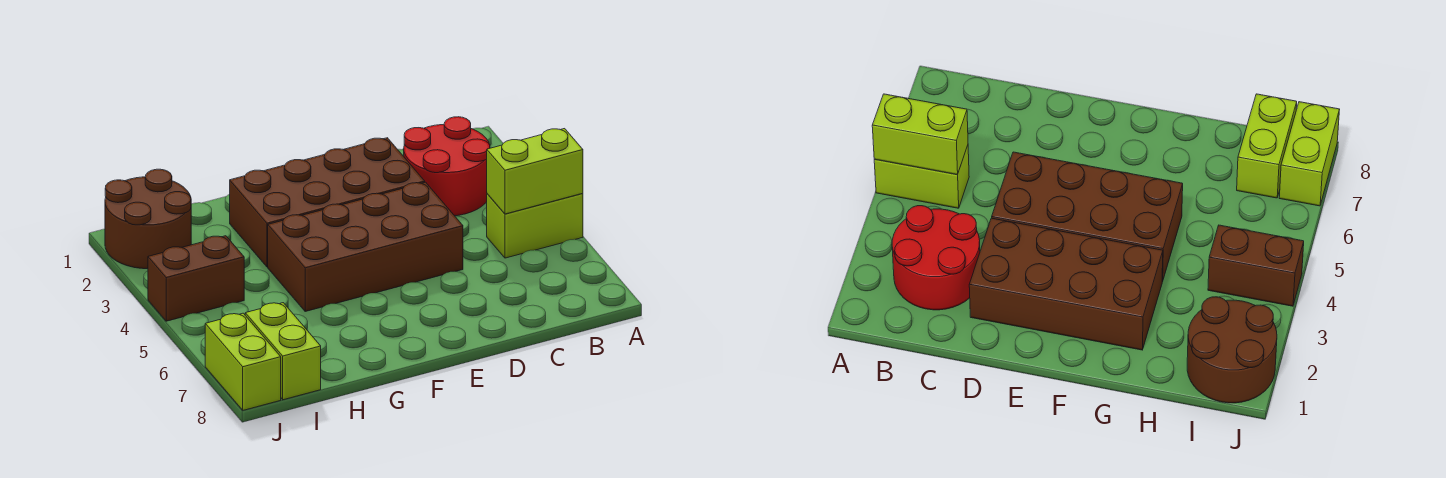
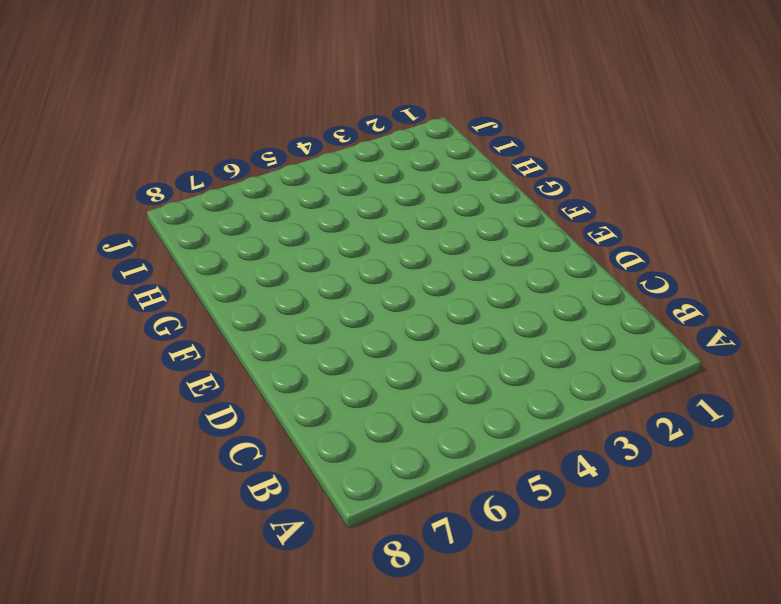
none -> lime brick A5:B5 level 1
none -> red round brick B2:C3 level 1

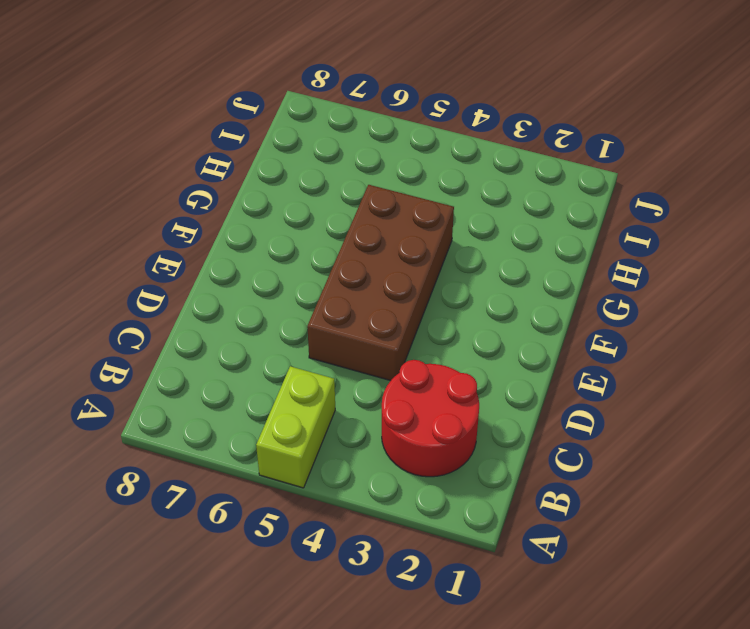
none -> brown brick D2:G3 level 1
none -> brown round brick I1:J2 level 1

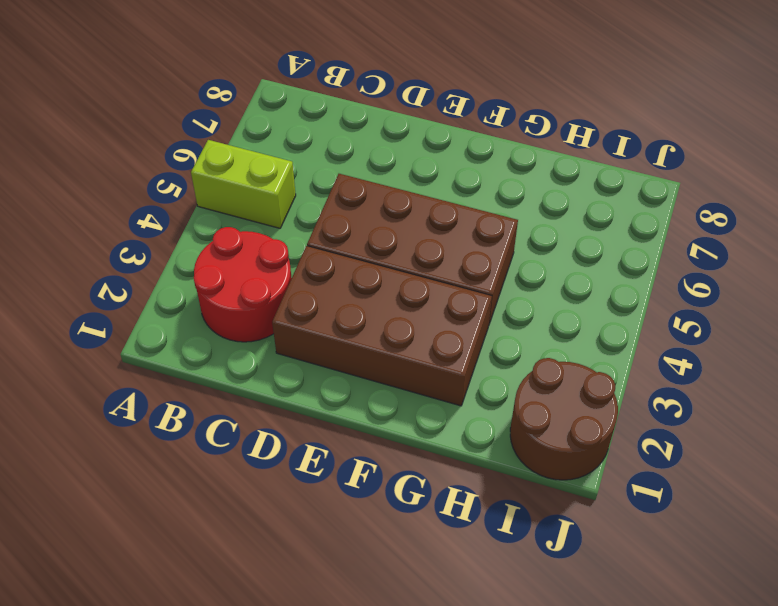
none -> brown brick I4:J4 level 1
none -> lime brick I7:I8 level 1

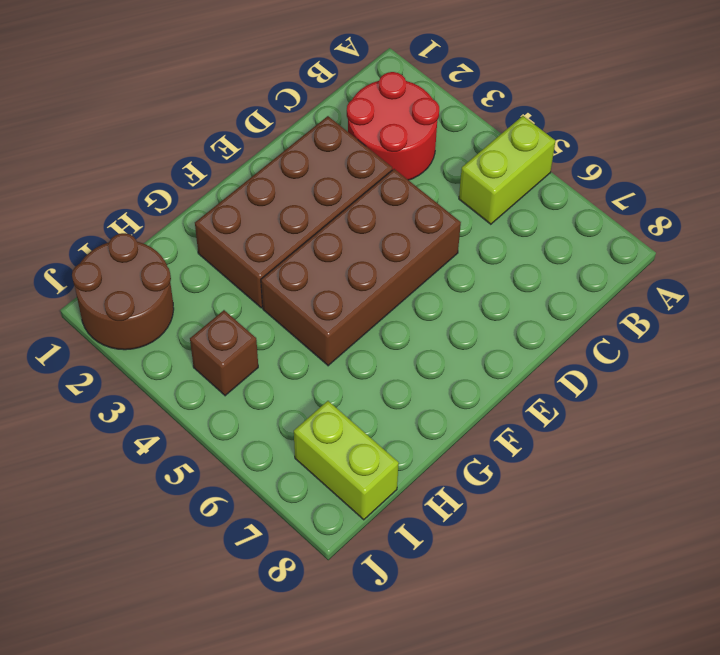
brown brick I4 level 1 -> brown brick I4:J4 level 1
none -> lime brick J7:J8 level 1
none -> lime brick A5:B5 level 2

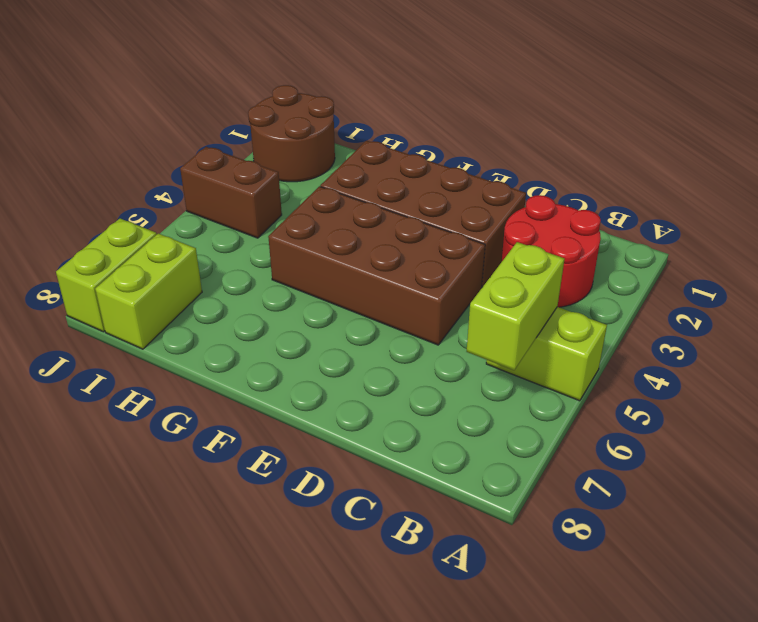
lime brick B5:B6 level 2 -> lime brick A5:B5 level 2

